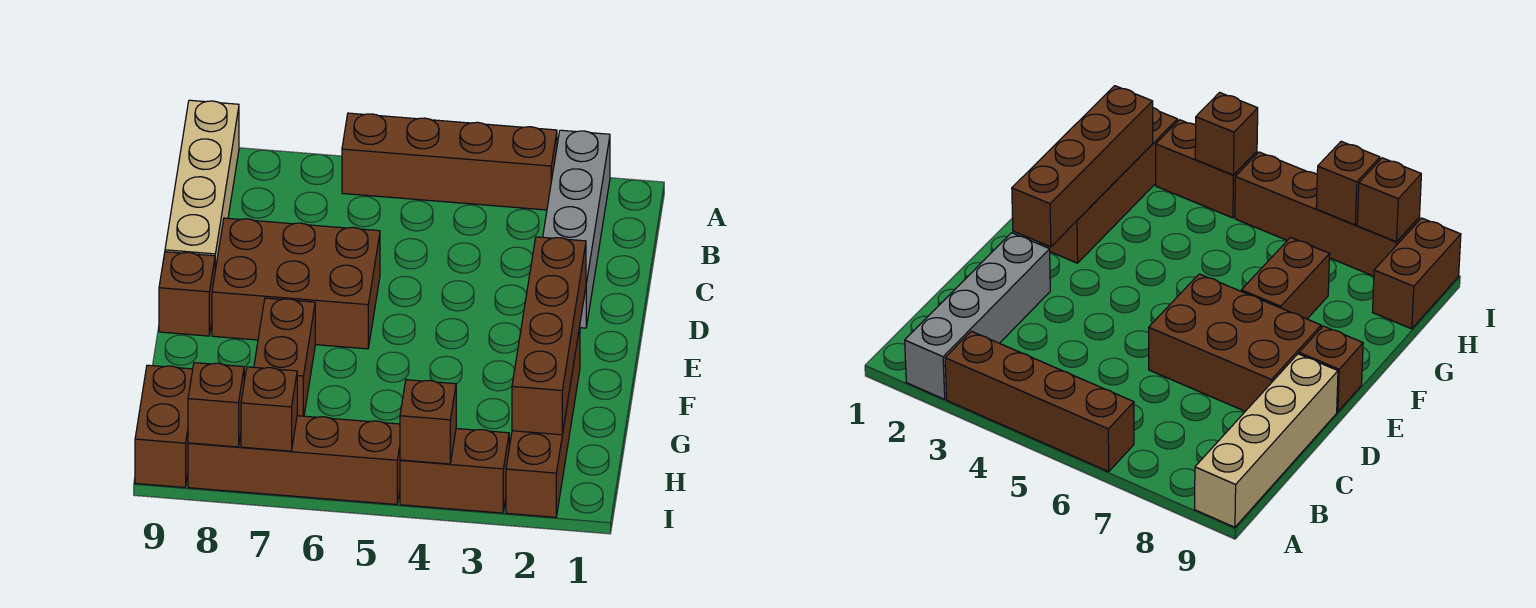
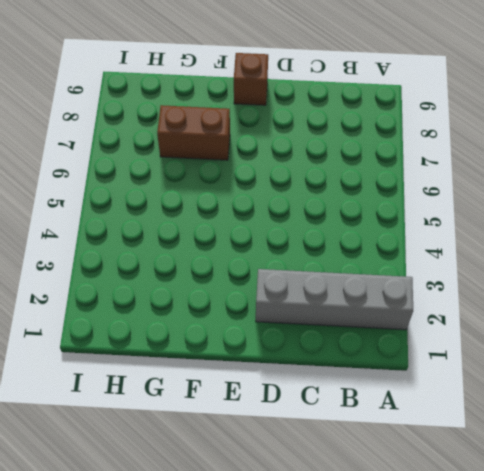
none -> brown brick A3:A6 level 1
none -> tan brick A9:D9 level 1
none -> brown brick D6:E8 level 1

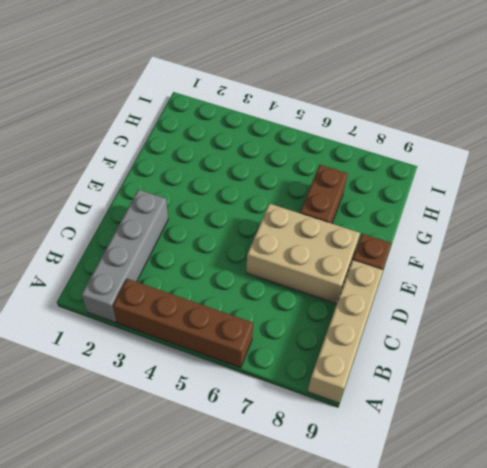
tan brick D6:E8 level 1 -> brown brick D6:E8 level 1
none -> brown brick F2:I2 level 1
none -> brown brick H9:I9 level 1
none -> brown brick I3:I4 level 1

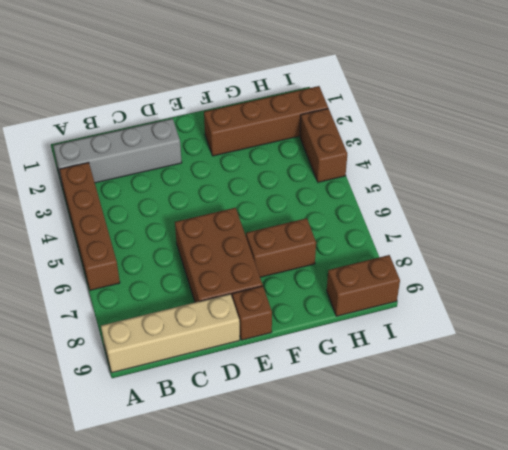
none -> brown brick I5:I8 level 1
none -> brown brick E2:H2 level 2
none -> brown brick I4 level 2

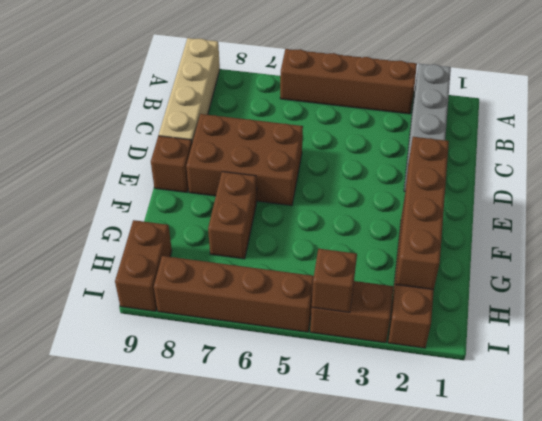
none -> brown brick I7 level 2
none -> brown brick I8 level 2

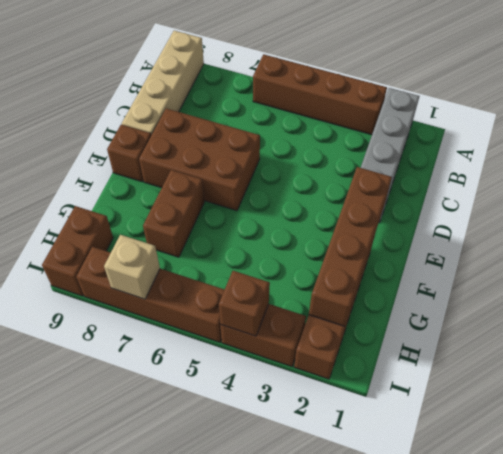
tan brick I7 level 2 -> brown brick I7 level 2
none -> brown brick I8 level 2

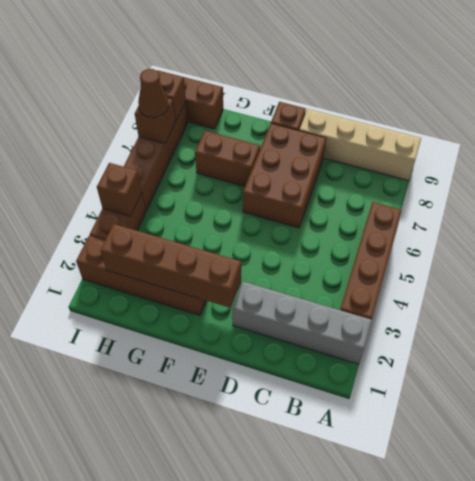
brown cone I7 level 3 -> none

